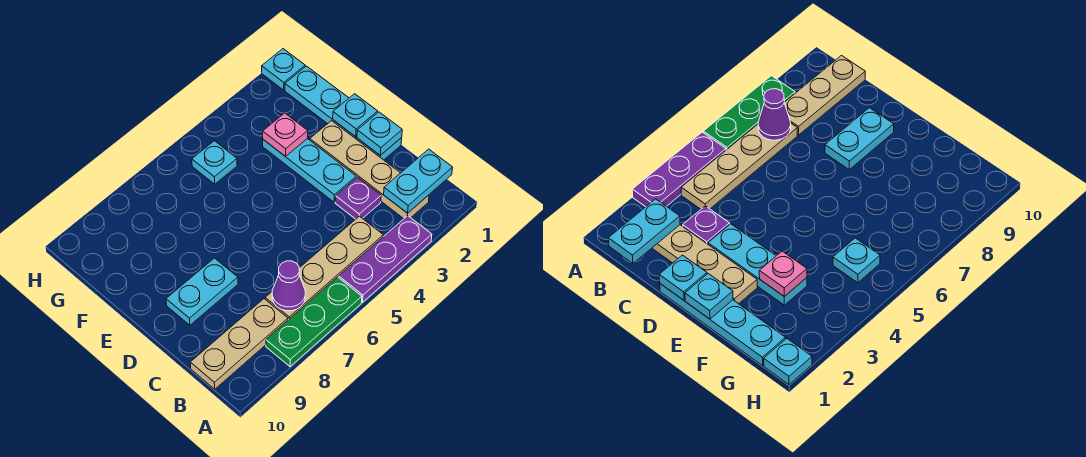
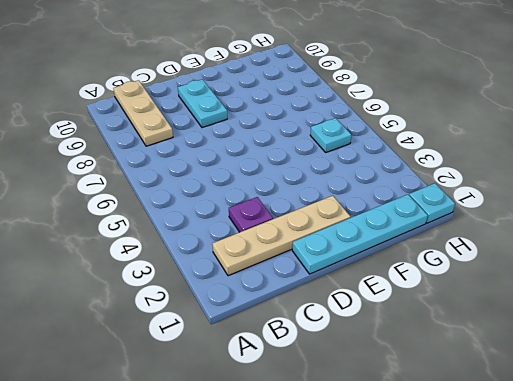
none -> purple plate A3:A5 level 1
none -> green plate A6:A8 level 1
none -> tan plate B4:B7 level 1

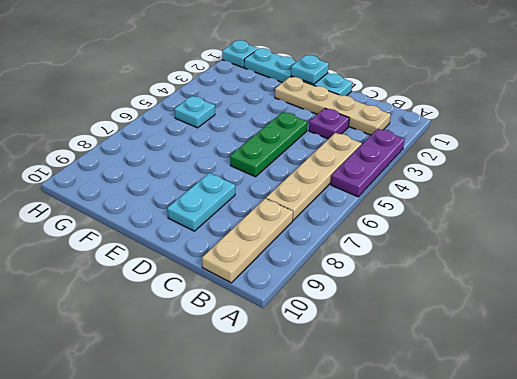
green plate D4:D6 level 1 -> green plate A6:A8 level 1
none -> cyan plate D3:F3 level 1
none -> cyan plate B1:B2 level 2
none -> purple cone B7 level 2

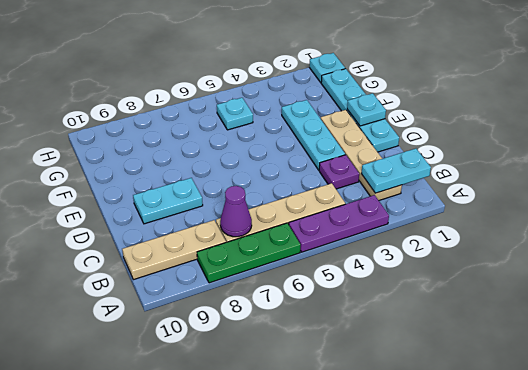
none -> cyan plate D1 level 2
none -> pink plate F3 level 2

